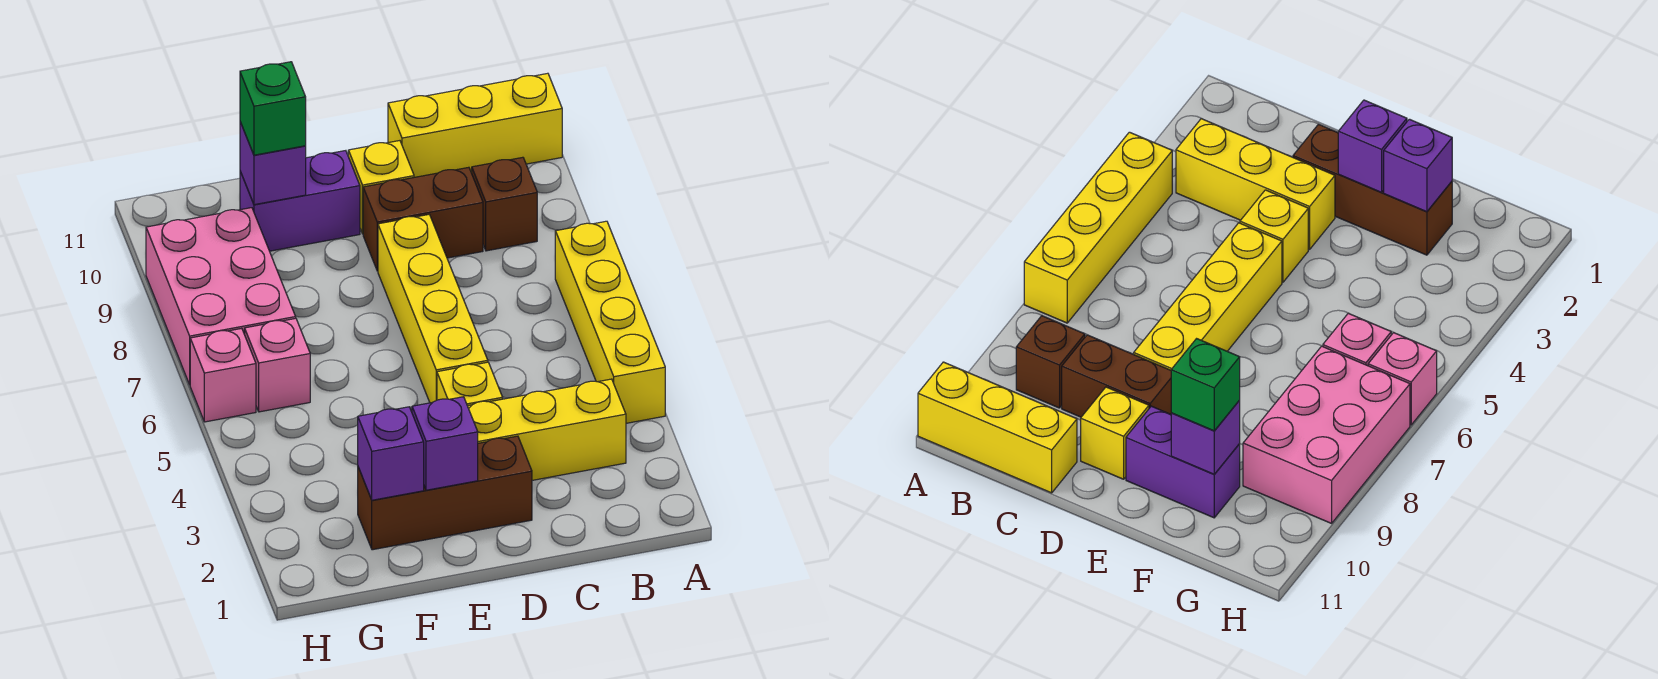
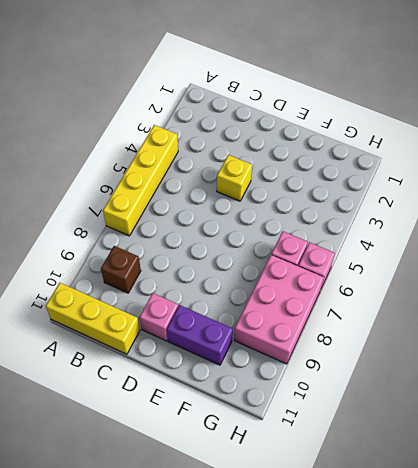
pink brick D10 level 1 -> yellow brick D10 level 1
none -> yellow brick B3:D3 level 1
none -> brown brick C9:D9 level 1
none -> brown brick D2:F2 level 1

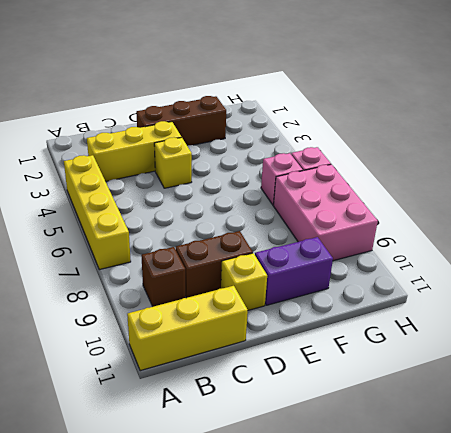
none -> yellow brick D5:D8 level 1
none -> purple brick E2 level 2
none -> purple brick F2 level 2

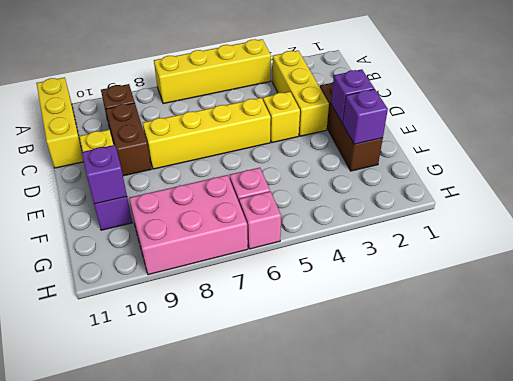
none -> green brick F10 level 3

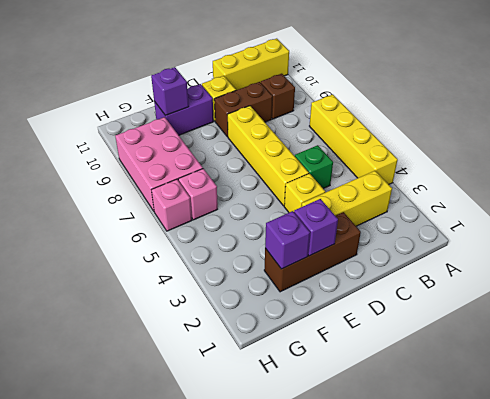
green brick C5 level 1 -> green brick F10 level 3

